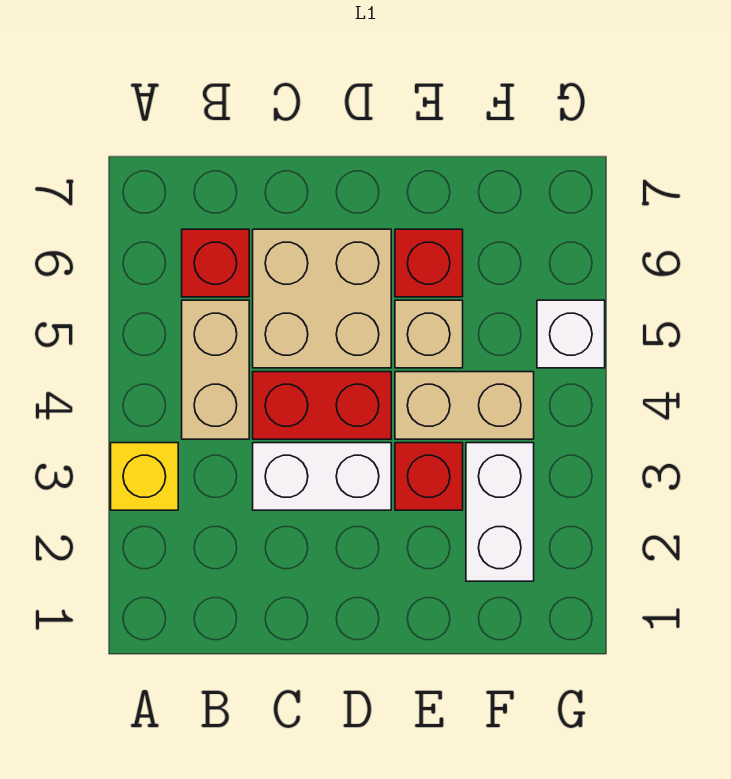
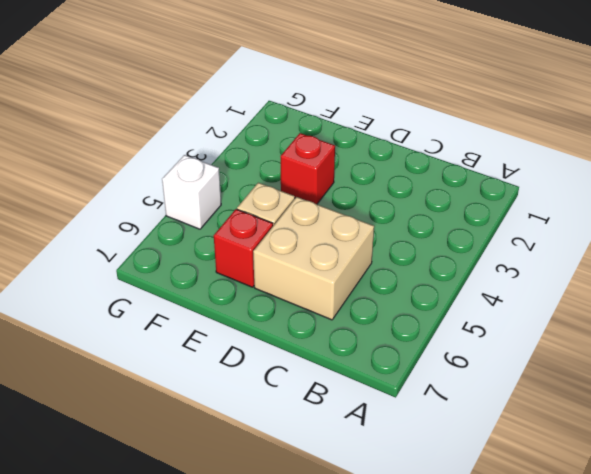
none -> yellow brick A3 level 1
none -> tan brick B4:B5 level 1
none -> red brick B6 level 1

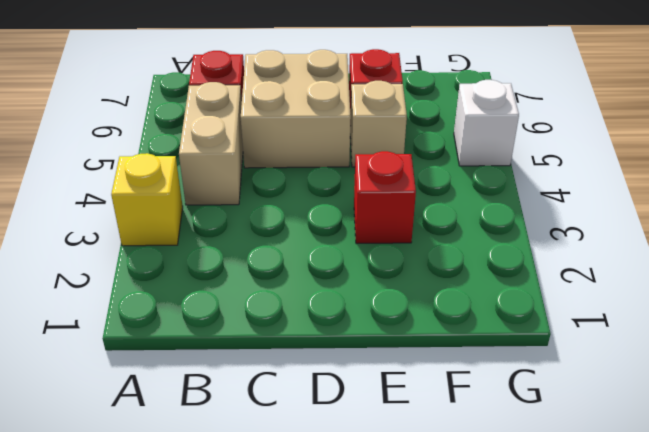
none -> white brick C3:D3 level 1
none -> red brick C4:D4 level 1
none -> tan brick E4:F4 level 1

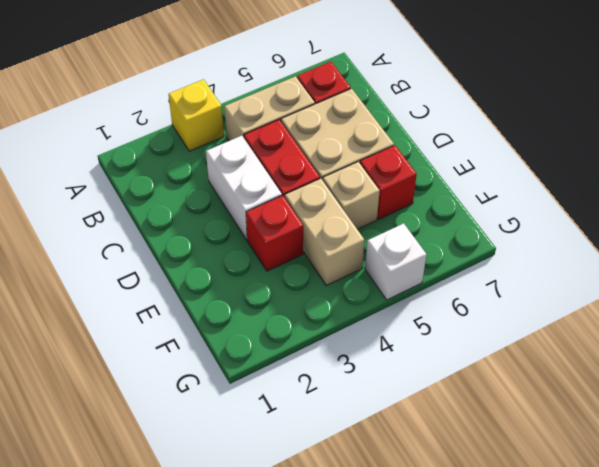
none -> white brick F2:F3 level 1

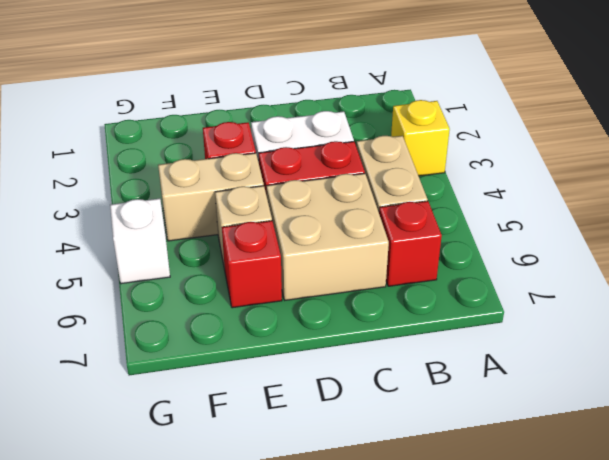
none -> white brick F2:F3 level 1

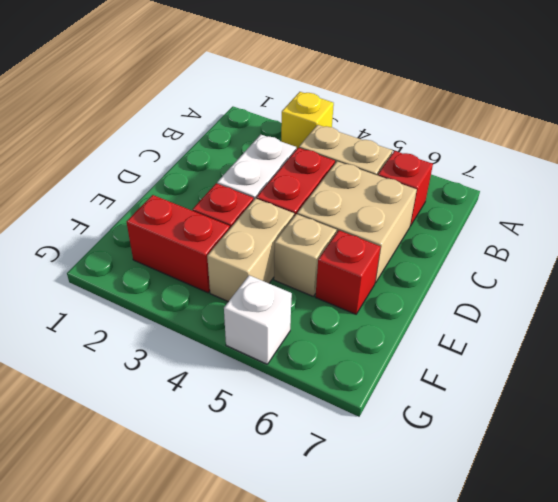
red brick F2:F3 level 1 -> white brick F2:F3 level 1

